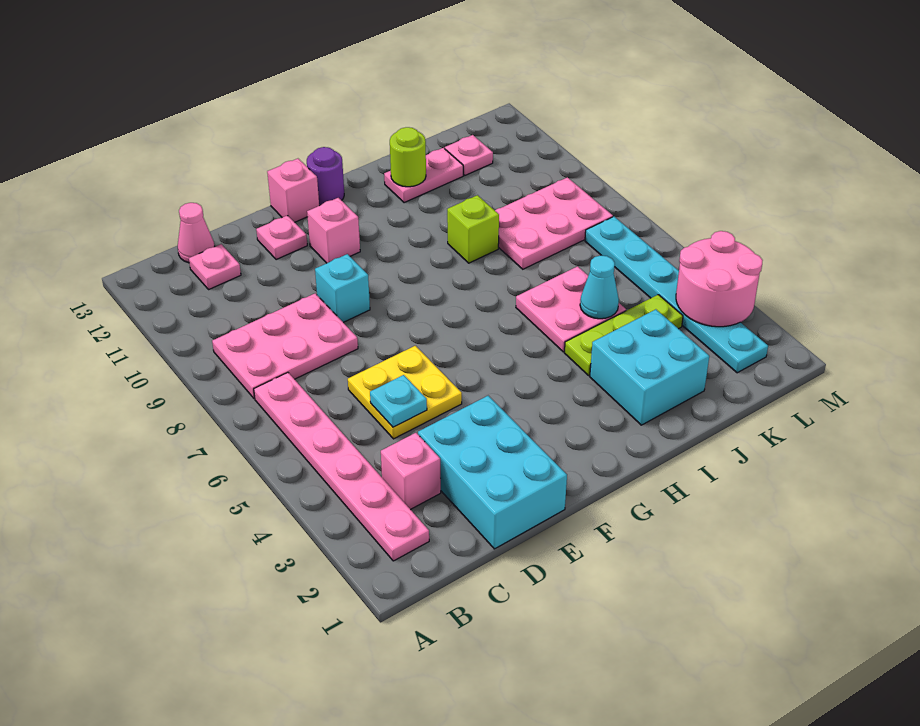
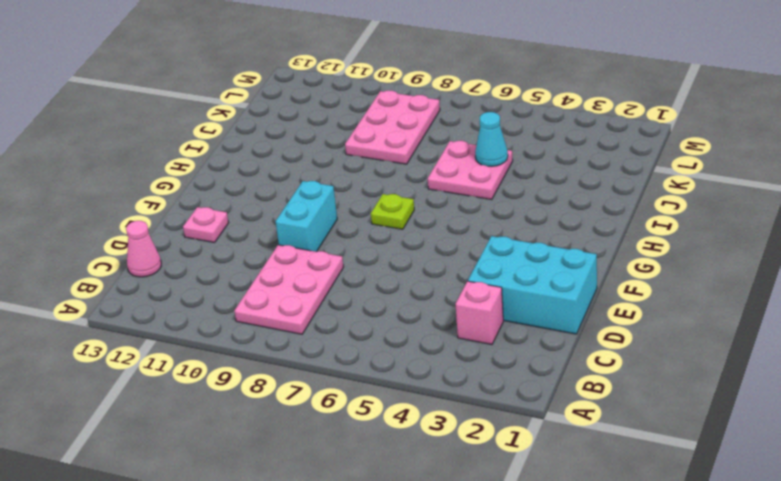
cyan brick E9:F9 level 1 -> cyan brick E9 level 1
lime plate G7 level 1 -> none
none -> pink plate B2:B7 level 1
none -> pink plate C12 level 1
none -> yellow plate D5:E6 level 1

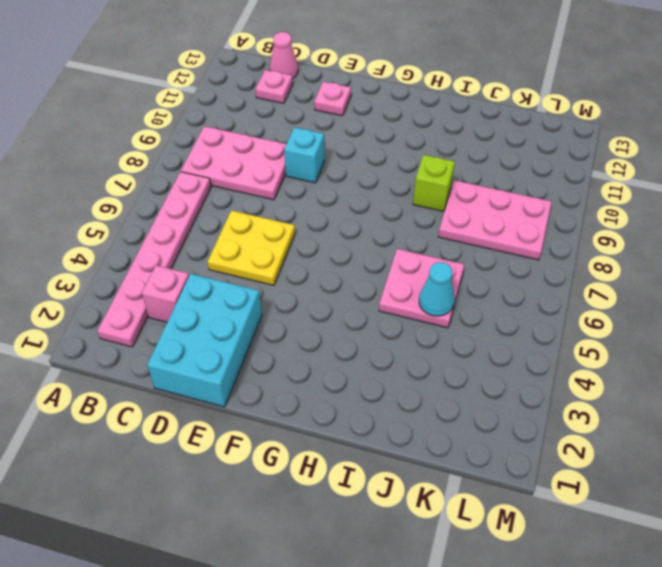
none -> pink brick F11 level 1
none -> pink brick F13 level 1
none -> purple round brick G13 level 1

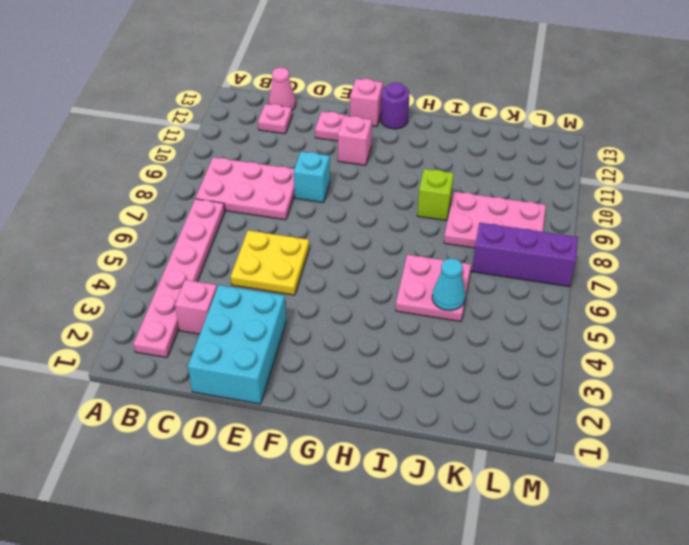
purple brick K7:M7 level 1 -> cyan plate L2:L7 level 1
none -> cyan brick I2:J3 level 1
none -> lime plate I4:K4 level 1
none -> pink plate I12:J12 level 1

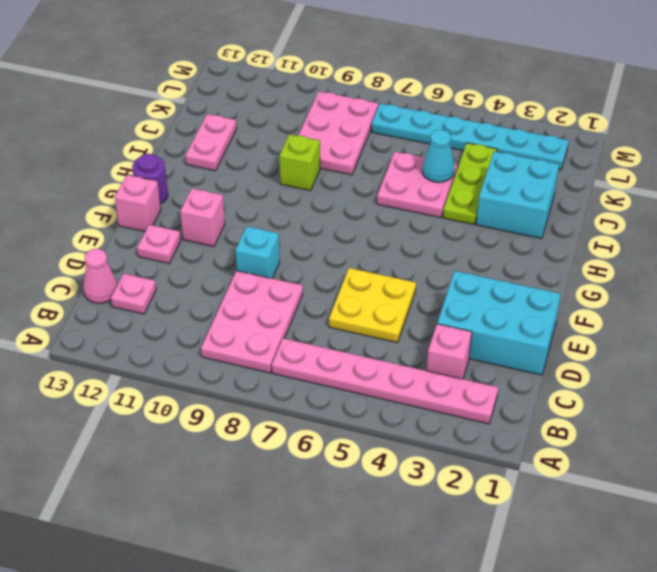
none -> pink plate K12 level 1
none -> cyan plate D5 level 2
none -> lime round brick I12 level 2

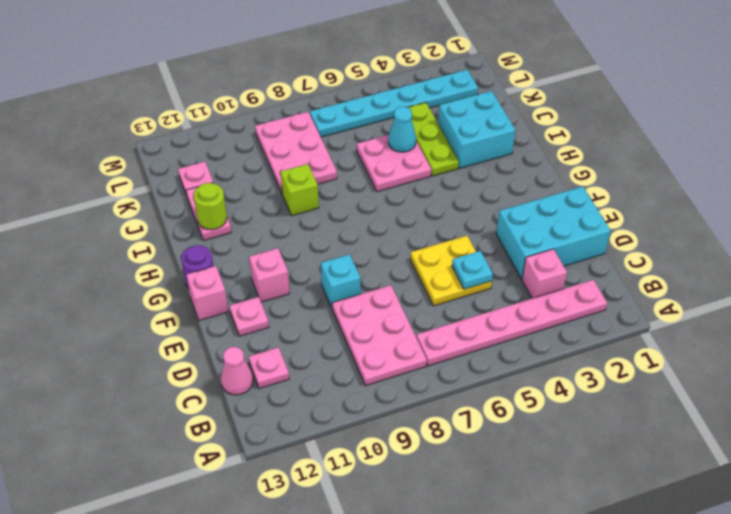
none -> pink round brick L3:M4 level 2

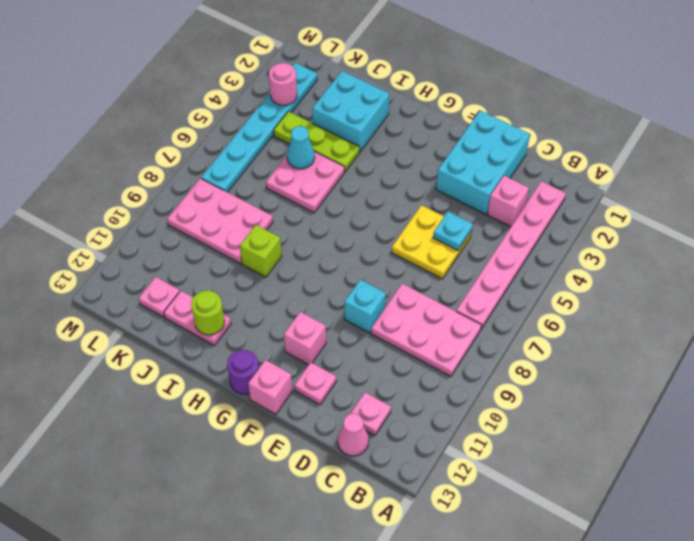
pink round brick L3 level 2 -> pink round brick L3:M4 level 2

